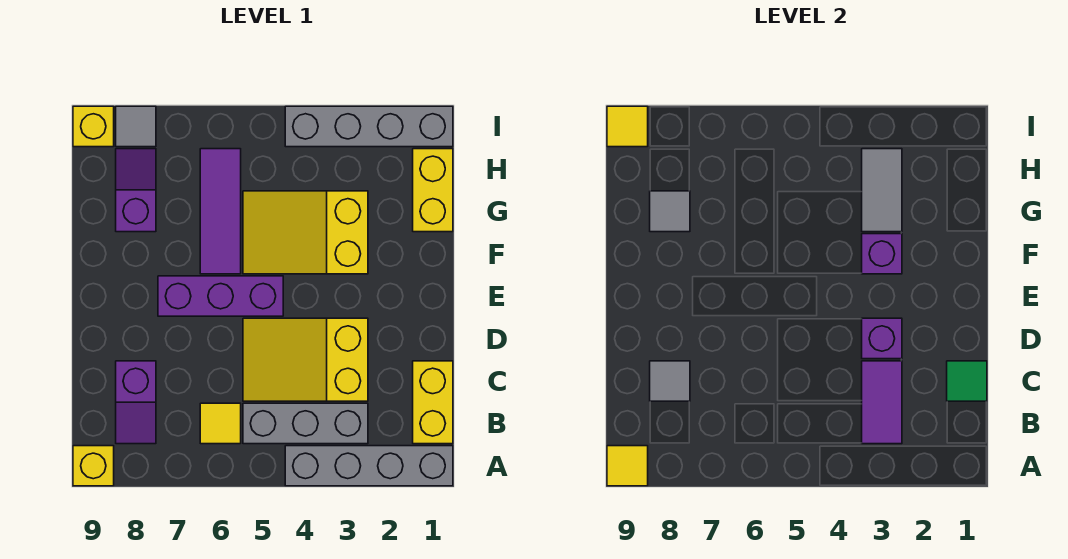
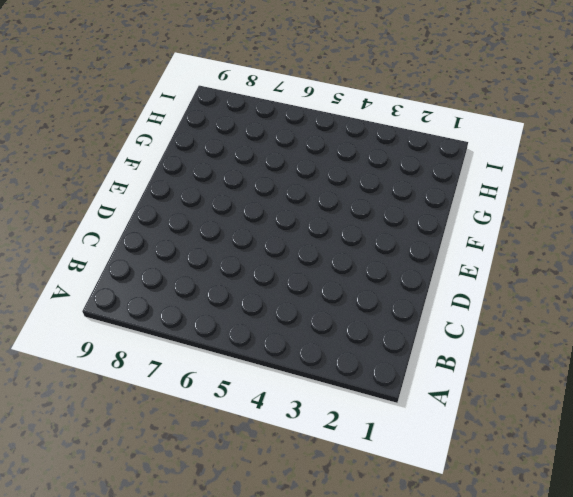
none -> grey brick A1:A4 level 1
none -> yellow brick A9 level 1
none -> yellow brick B1:C1 level 1

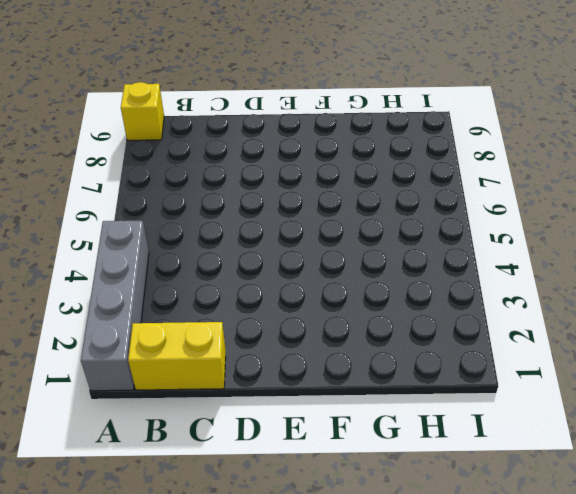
none -> grey brick B3:B5 level 1
none -> yellow tile B6 level 1
none -> purple slope B8:C8 level 1 top C

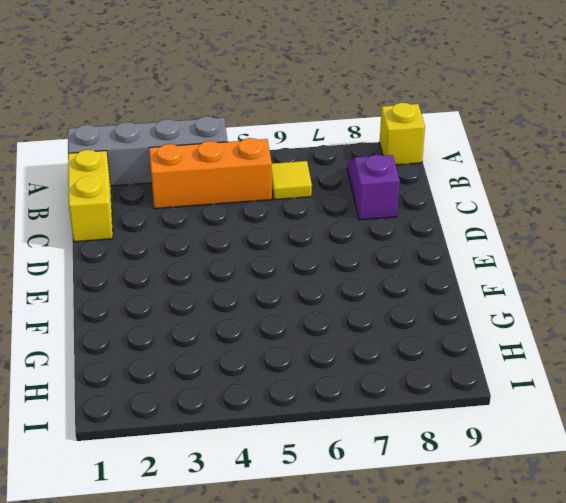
orange brick B3:B5 level 1 -> grey brick B3:B5 level 1
none -> yellow slope C3:D5 level 1 top 3
none -> purple brick E5:E7 level 1
none -> yellow slope F3:G5 level 1 top 3

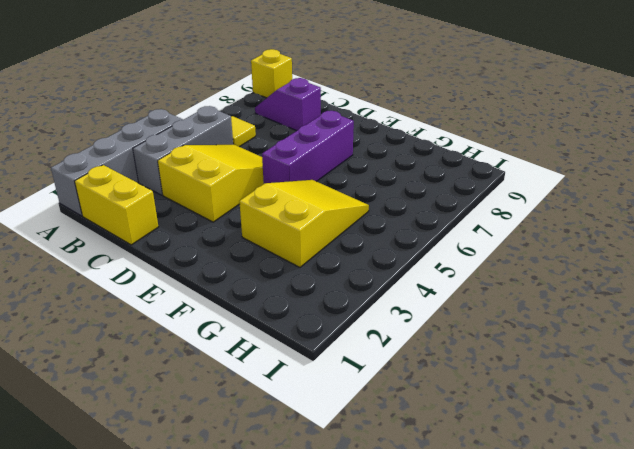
none -> purple tile F6:H6 level 1
none -> yellow brick G1:H1 level 1
none -> purple slope G8:H8 level 1 top G

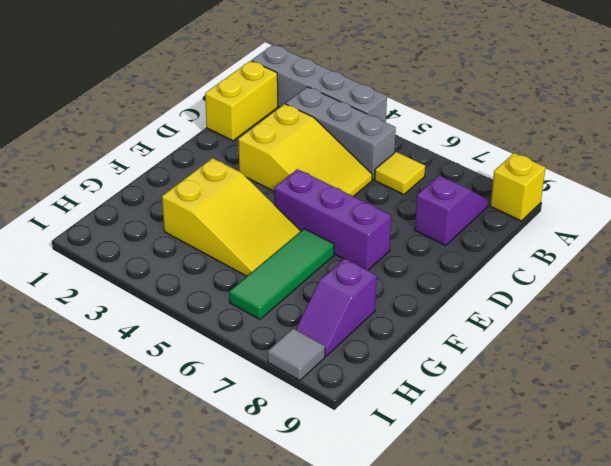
green tile F6:H6 level 1 -> purple tile F6:H6 level 1
none -> yellow brick G1:H1 level 1
none -> grey brick I1:I4 level 1
none -> yellow brick I9 level 1

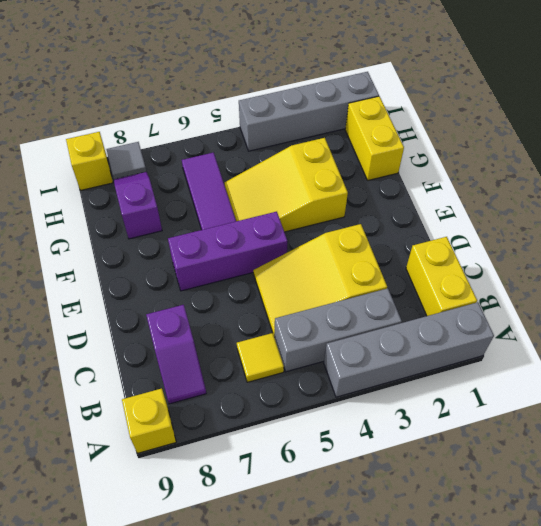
none -> yellow tile A9 level 2
none -> purple tile B3:C3 level 2
none -> green tile C1 level 2

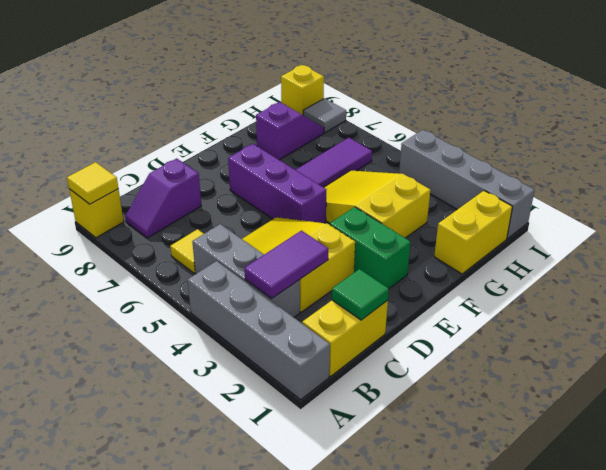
green brick E2:E3 level 1 -> none
none -> grey tile C8 level 2
none -> purple brick D3 level 2
none -> purple brick F3 level 2

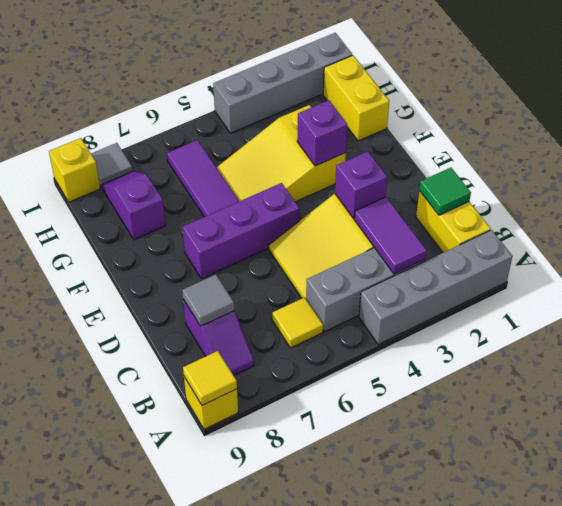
none -> grey tile G3:H3 level 2
none -> grey tile G8 level 2
none -> yellow tile I9 level 2

